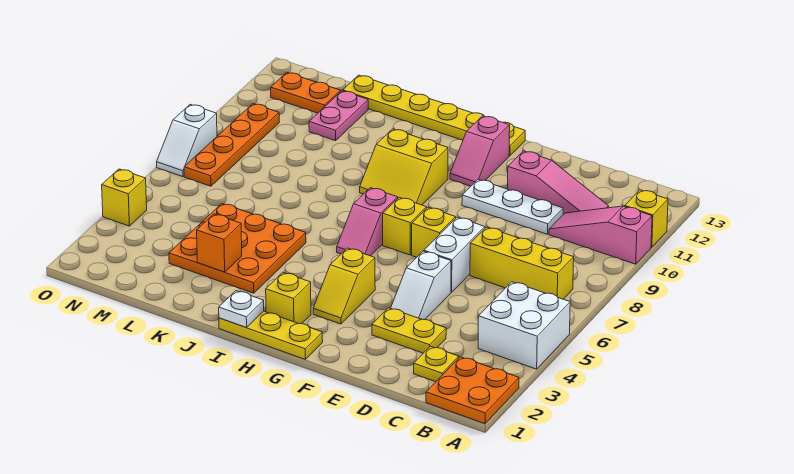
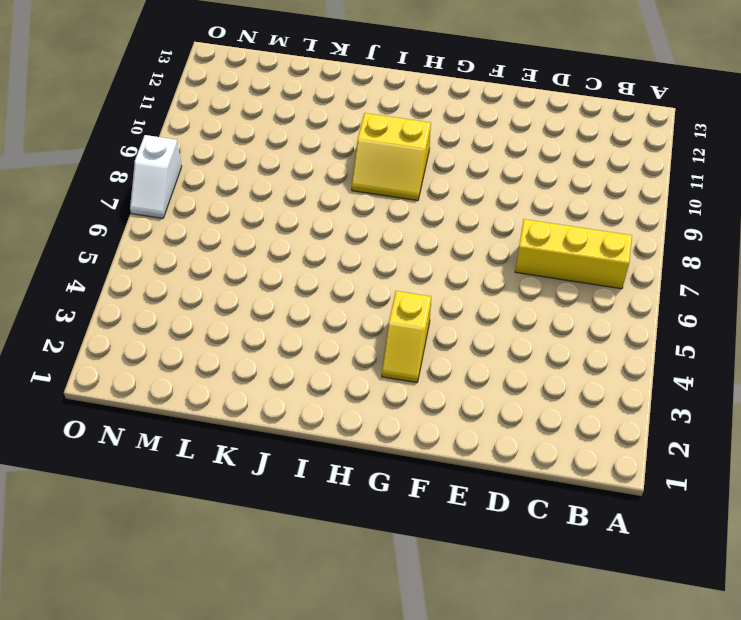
none -> orange plate A1:B2 level 1
none -> white brick A4:B5 level 1
none -> pink slope A10:C10 level 1 top A

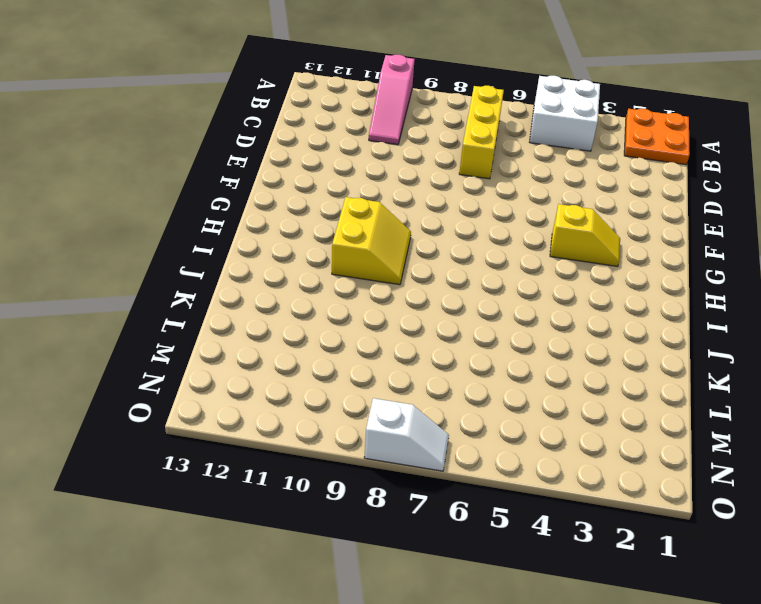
none -> yellow brick A11 level 1
none -> yellow plate C2 level 1
none -> pink slope C11:E11 level 1 top E

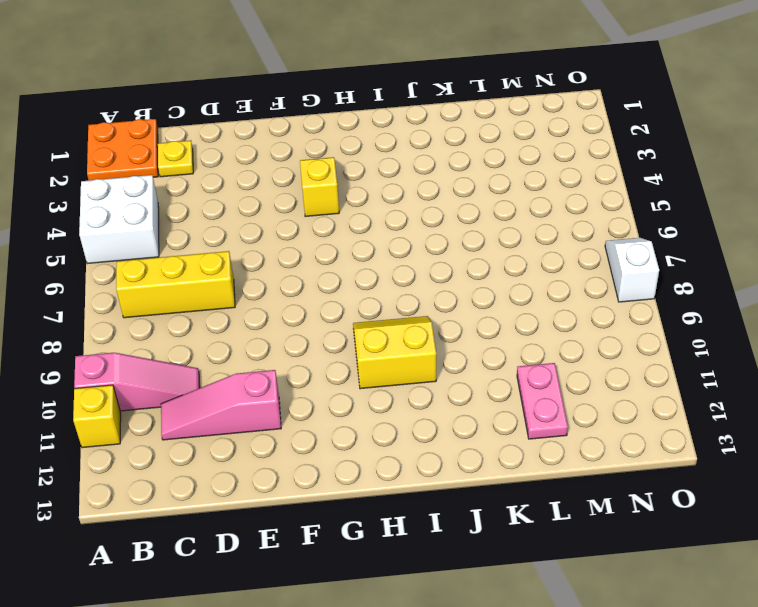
none -> yellow plate D3:E3 level 1
none -> white plate D10:F10 level 1
none -> white slope E4:E5 level 1 top 5

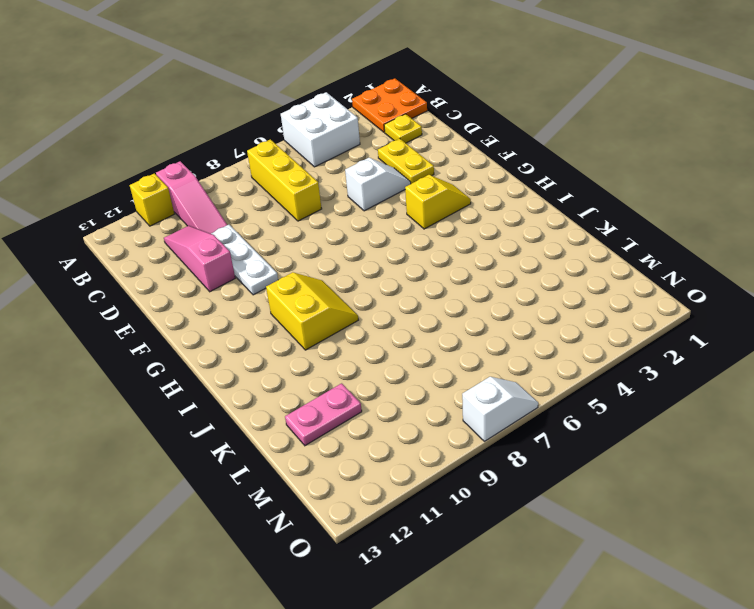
none -> white brick E6:E7 level 1
none -> yellow brick F7 level 1
none -> yellow plate G1:I1 level 1

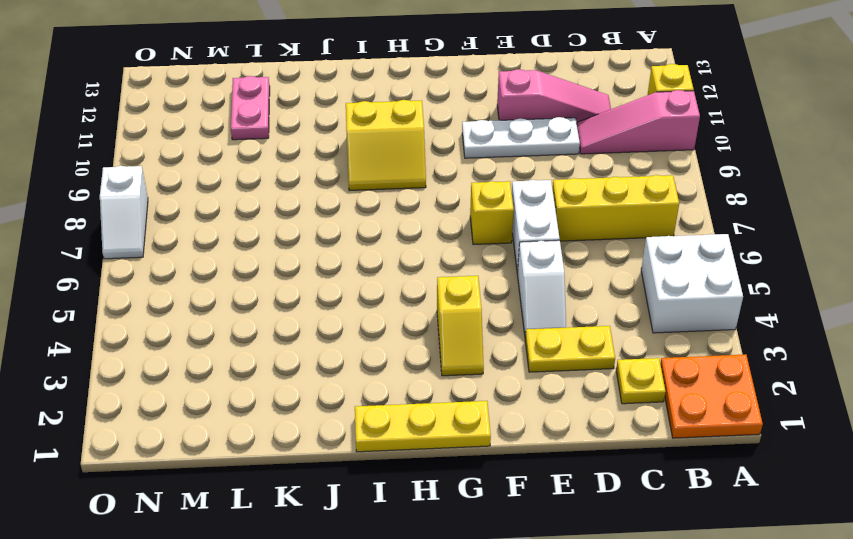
none -> yellow brick G7 level 1
none -> pink slope G11:G12 level 1 top 12
none -> yellow plate G13:L13 level 1

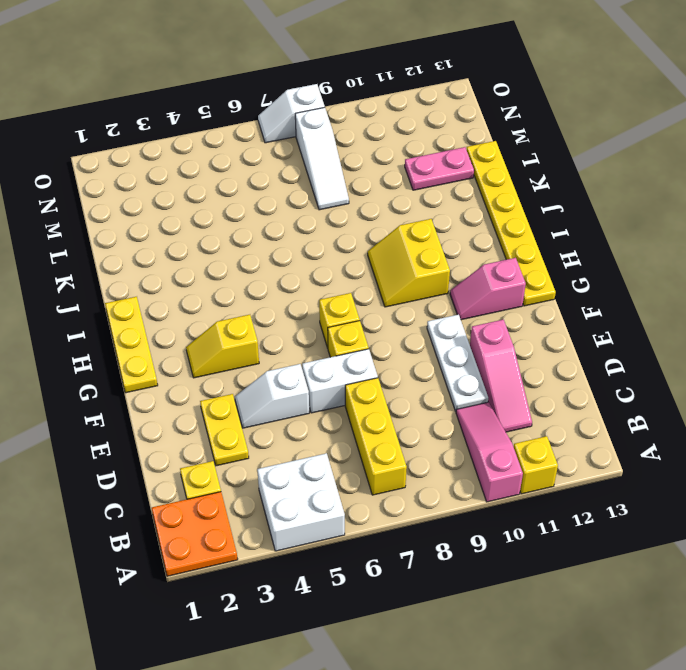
white slope L8:N8 level 1 top N -> orange plate N7:N10 level 1
none -> yellow brick H2 level 1
none -> pink slope H6:H7 level 1 top 7
none -> orange plate J3:L5 level 1

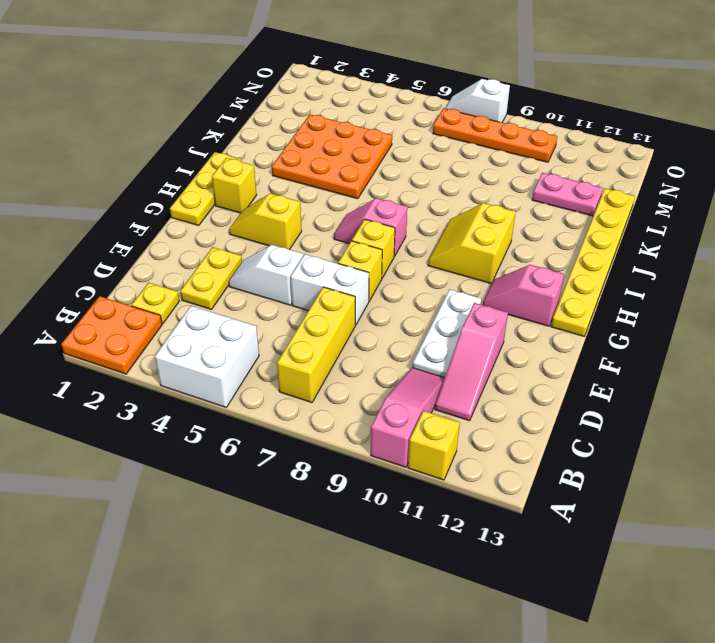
none -> orange plate M12:N12 level 1
none -> yellow brick O4 level 1
none -> white plate I1 level 2

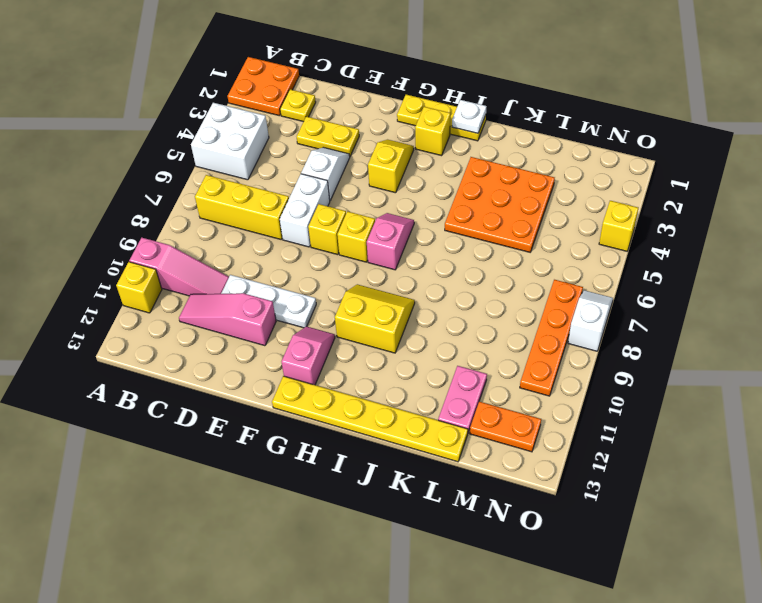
none -> orange brick K3 level 2

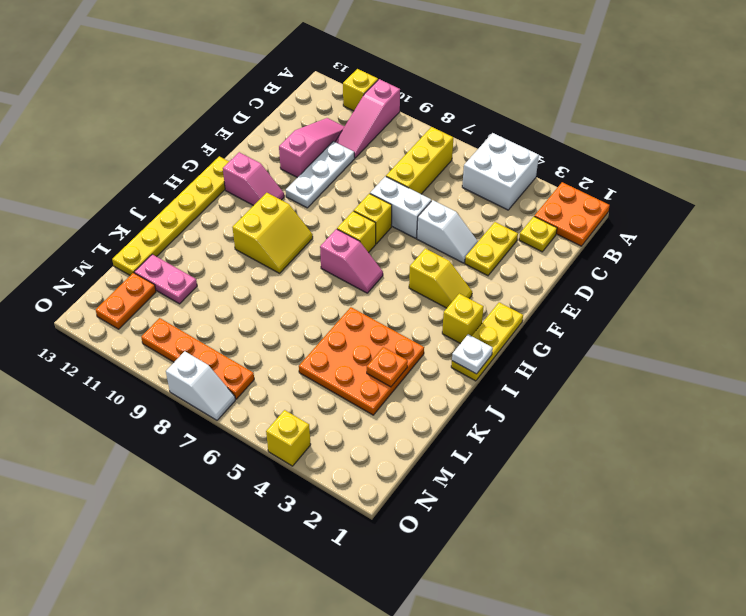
orange plate K3 level 2 -> orange brick K3 level 2

